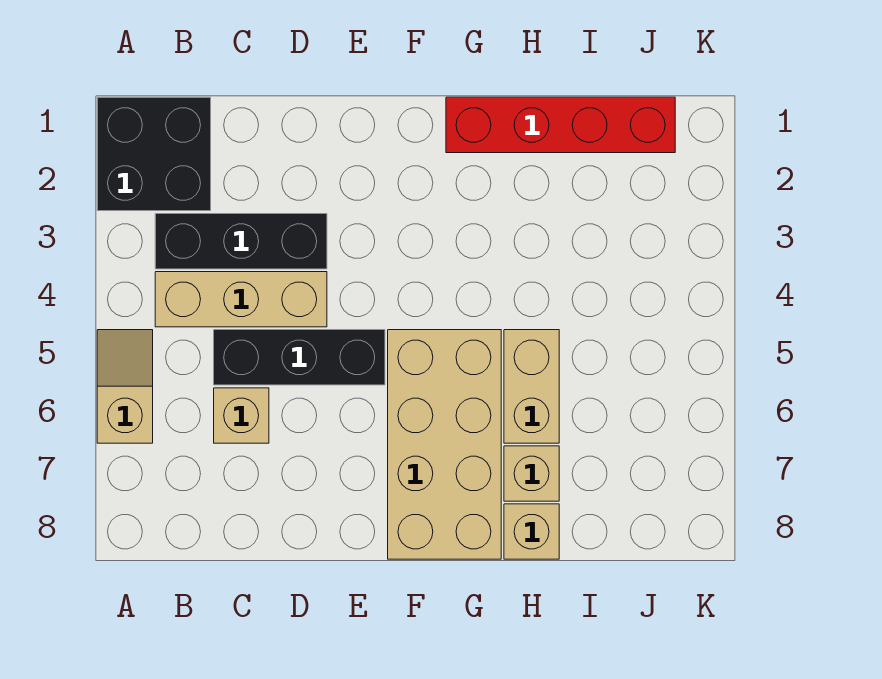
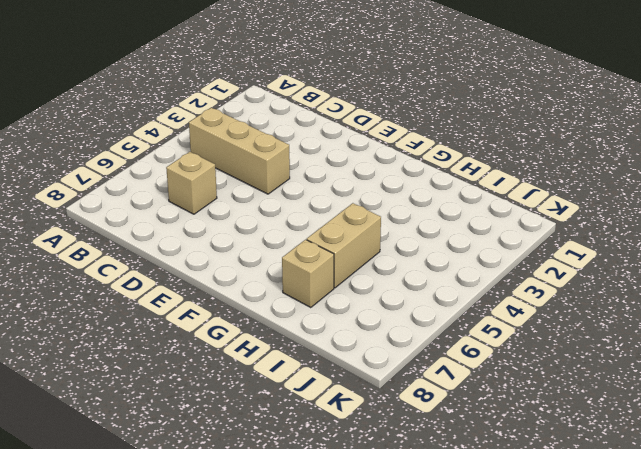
none -> black brick A1:B2 level 1
none -> tan slope A5:A6 level 1 top 6

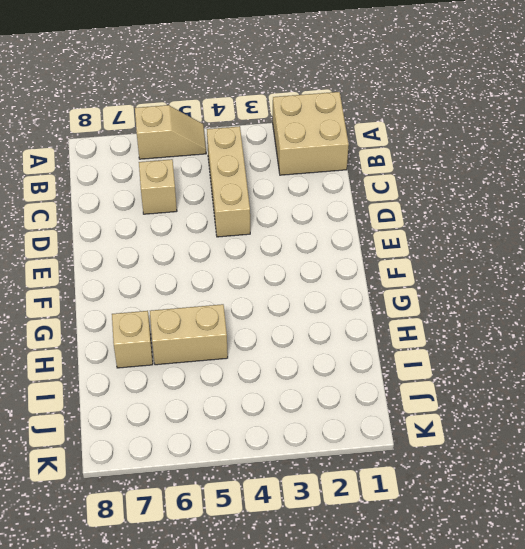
tan brick A1:B2 level 1 -> black brick A1:B2 level 1
none -> black brick B3:D3 level 1
none -> black brick C5:E5 level 1

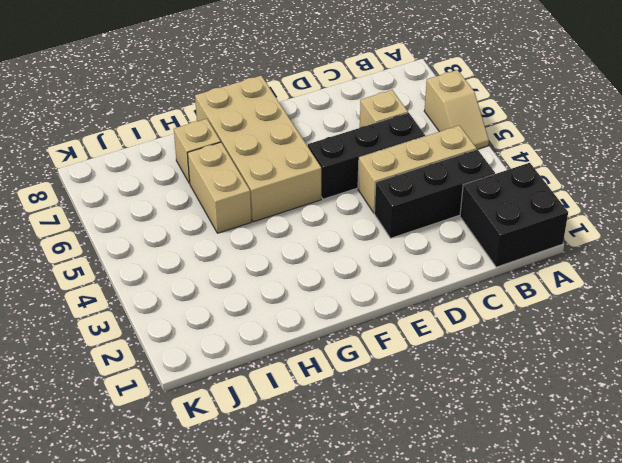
none -> red brick G1:J1 level 1
none -> tan brick H8 level 1

